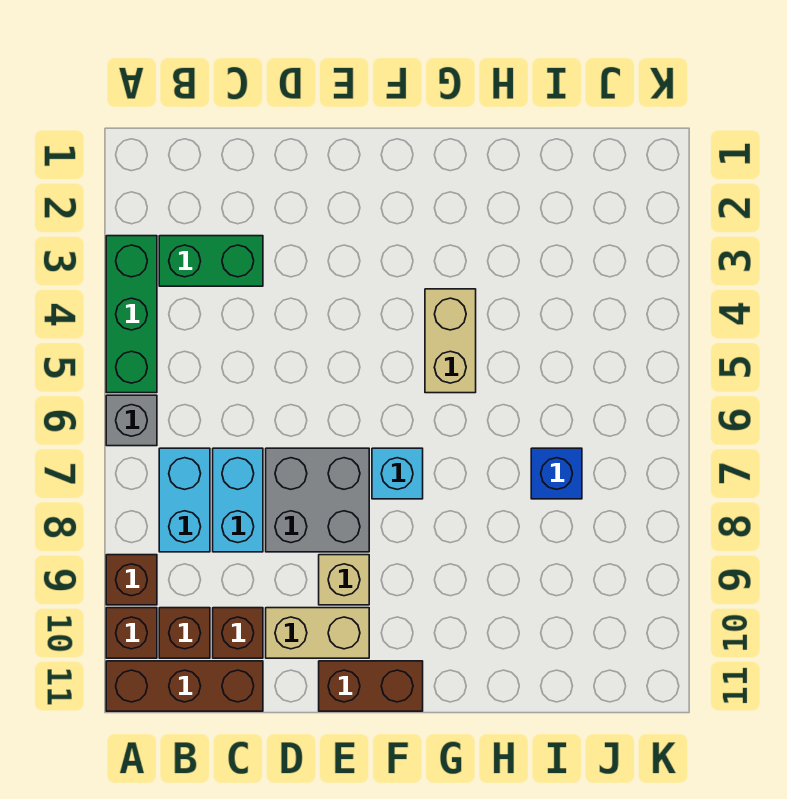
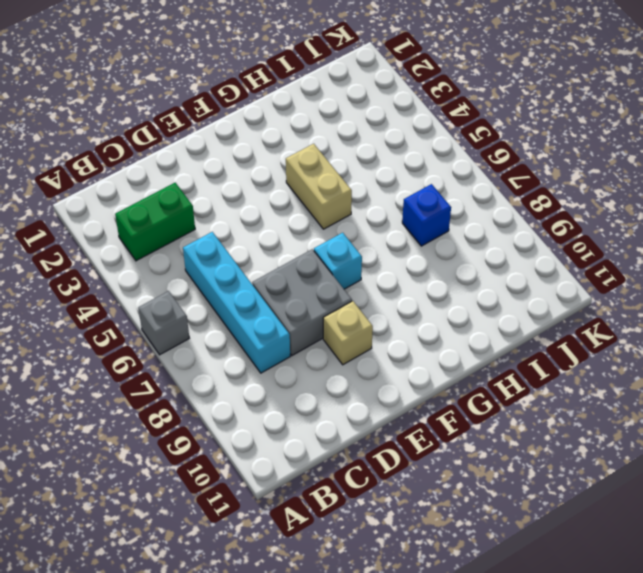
cyan brick C5:C8 level 1 -> cyan brick C7:C8 level 1
none -> green brick A3:A5 level 1
none -> brown brick A9 level 1
none -> brown brick A10 level 1

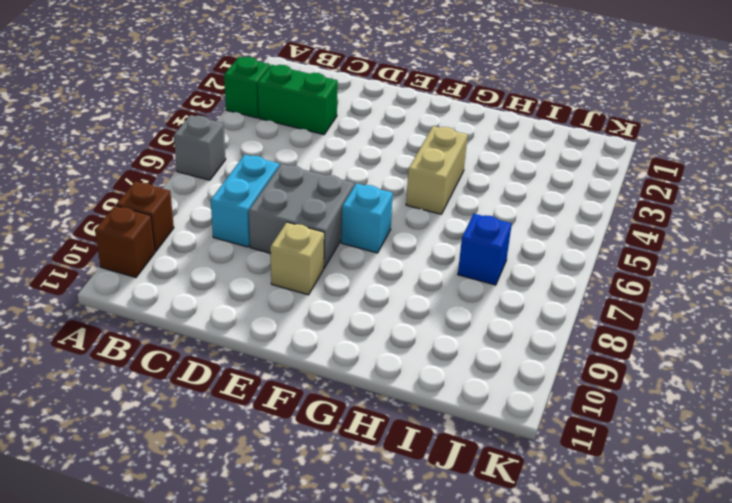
green brick A3 level 1 -> green brick A3:A5 level 1
none -> brown brick A11:C11 level 1
none -> cyan brick B7:B8 level 1
none -> brown brick B10 level 1

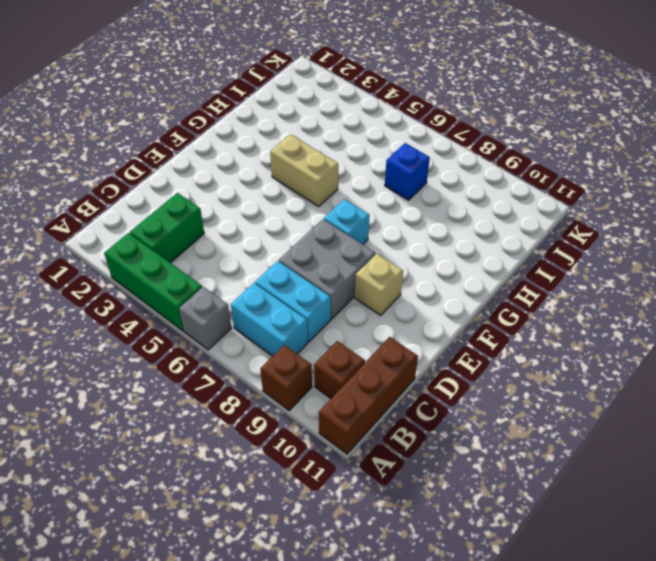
none -> brown brick A10 level 1
none -> brown brick C10 level 1
none -> tan brick D10:E10 level 1

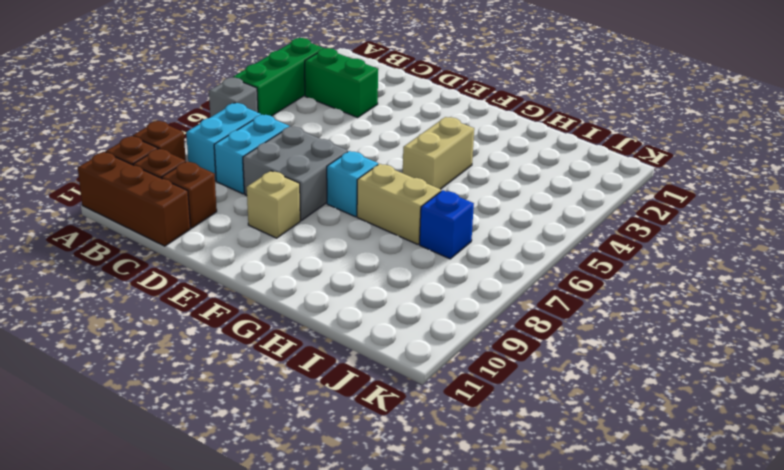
tan brick G7:H7 level 1 -> tan brick D10:E10 level 1
none -> brown brick E11:F11 level 1

